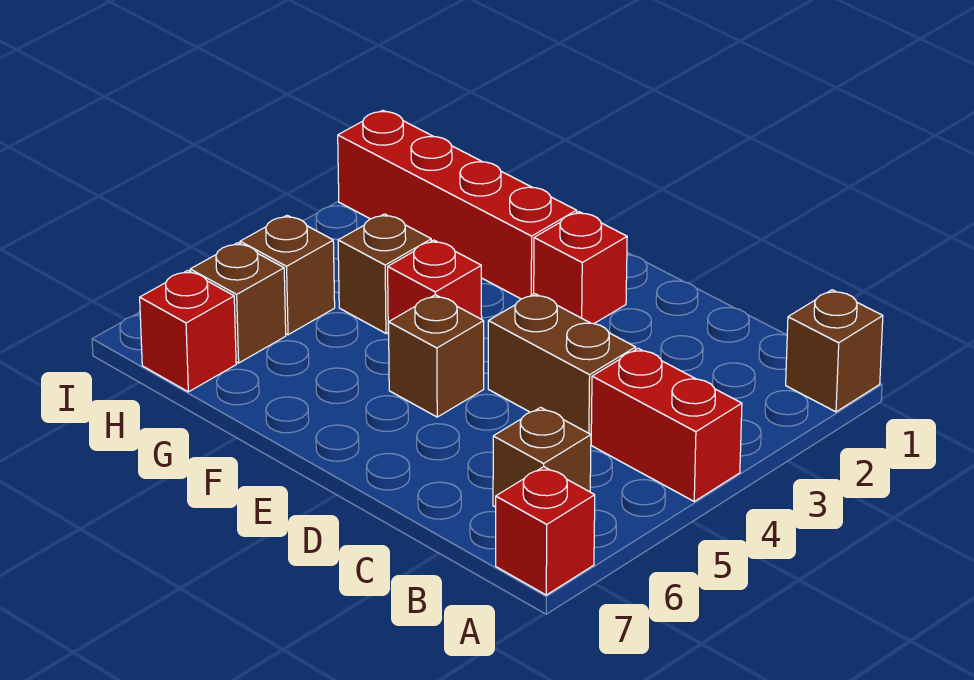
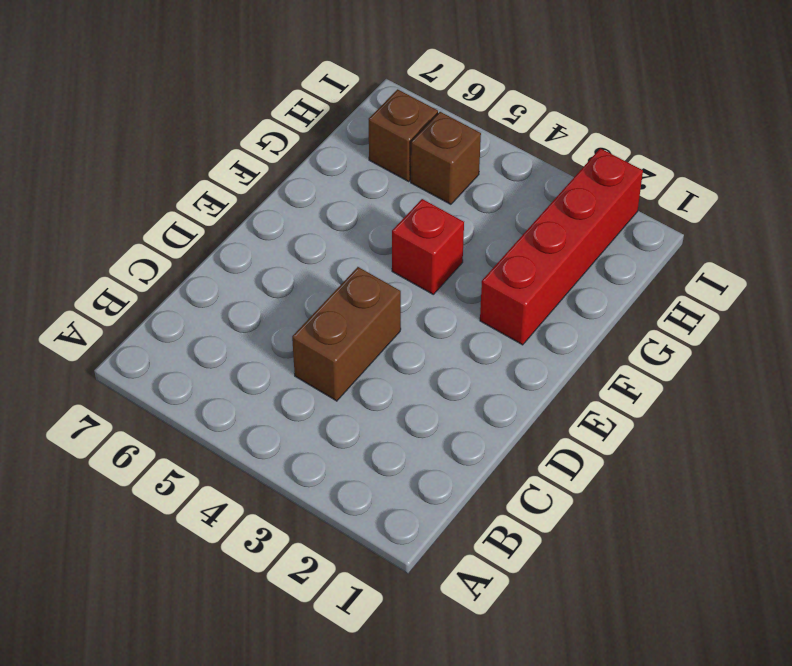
none -> brown brick A1 level 1
none -> red brick A4:B4 level 1
none -> red brick A7 level 1

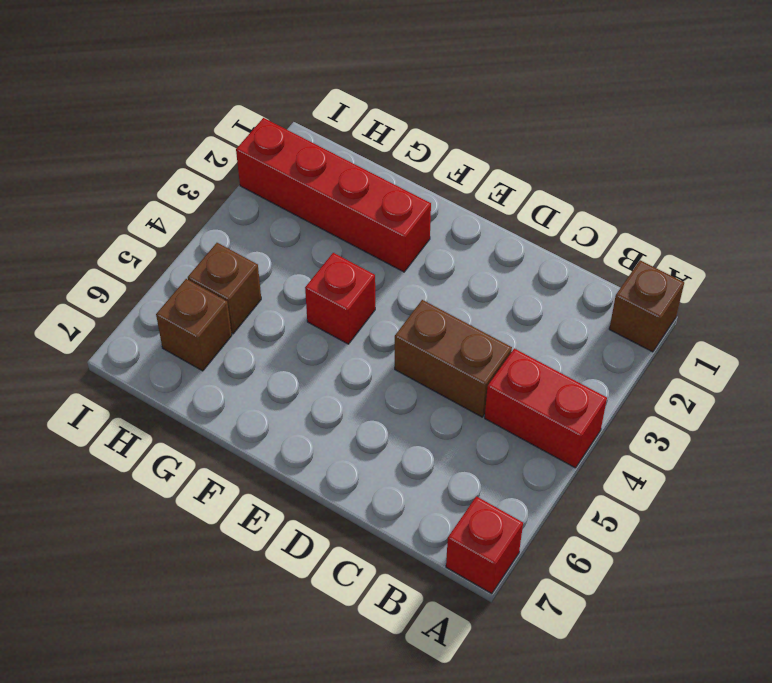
none -> brown brick B6 level 1
none -> red brick E2 level 1
none -> brown brick E5 level 1

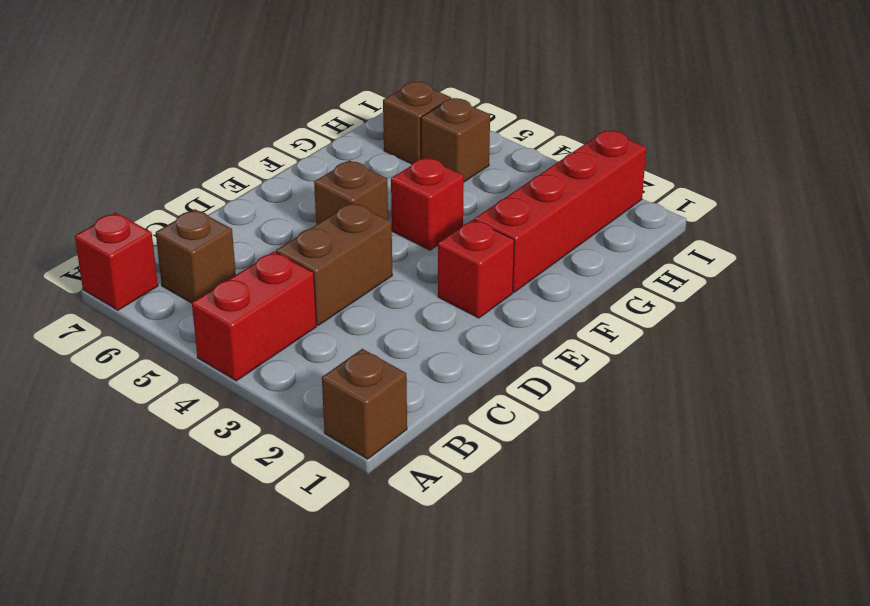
none -> brown brick G4 level 1
none -> red brick H7 level 1

